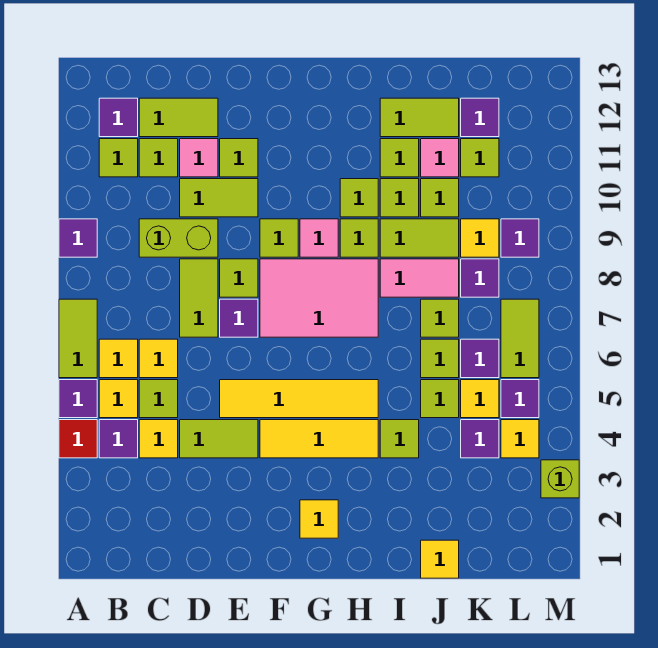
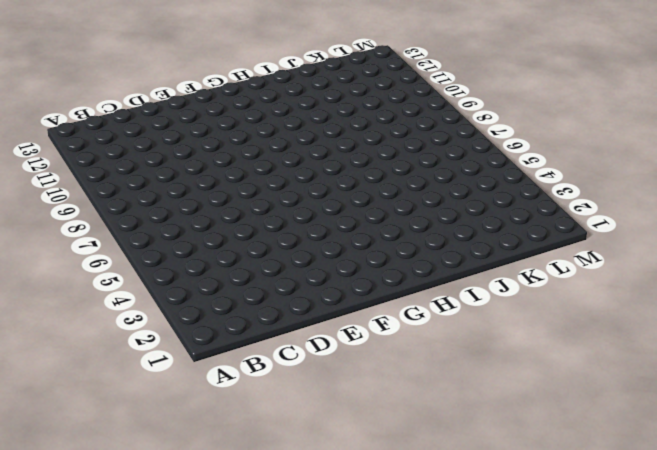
none -> red tile A4 level 1
none -> purple tile A5 level 1
none -> lime tile A6:A7 level 1
none -> purple tile A9 level 1

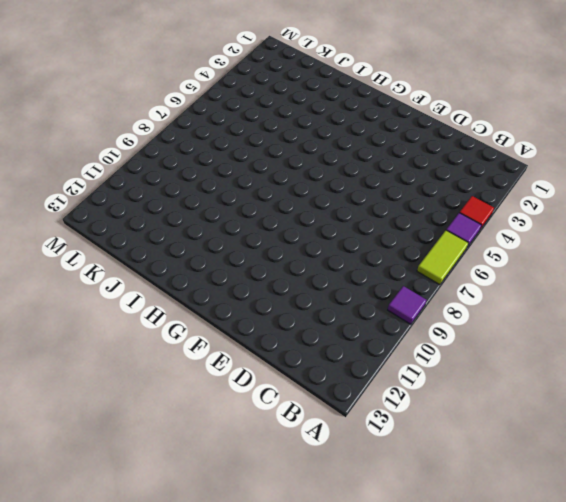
none -> purple tile B4 level 1
none -> yellow tile B5 level 1
none -> yellow tile B6 level 1
none -> lime tile B11 level 1

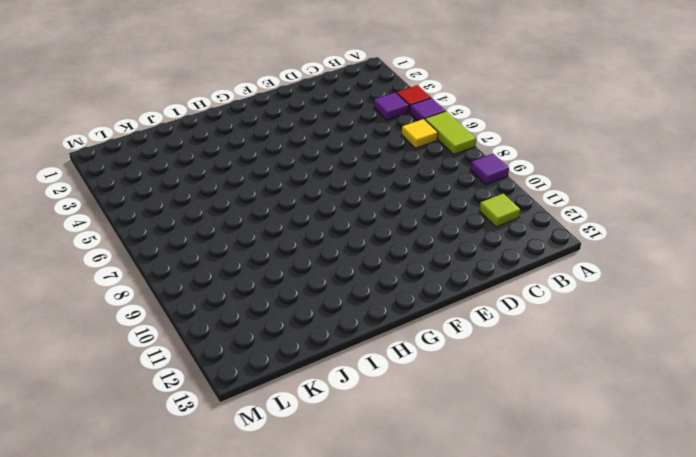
none -> yellow tile B5 level 1
none -> purple tile B12 level 1
none -> yellow tile C4 level 1
none -> lime tile C5 level 1

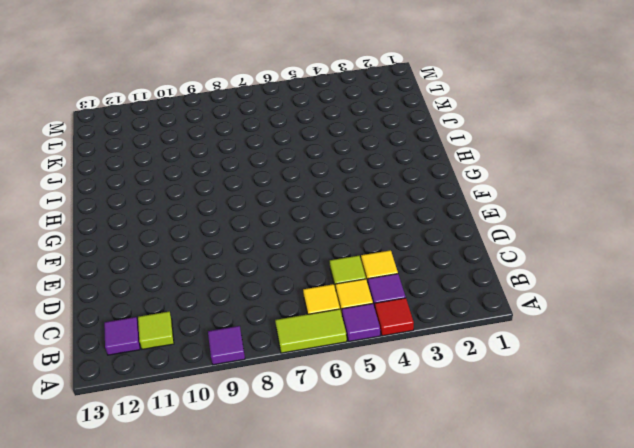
none -> yellow tile C6 level 1
none -> lime brick C9:D9 level 1
none -> lime tile C11 level 1
none -> lime tile C12:D12 level 1

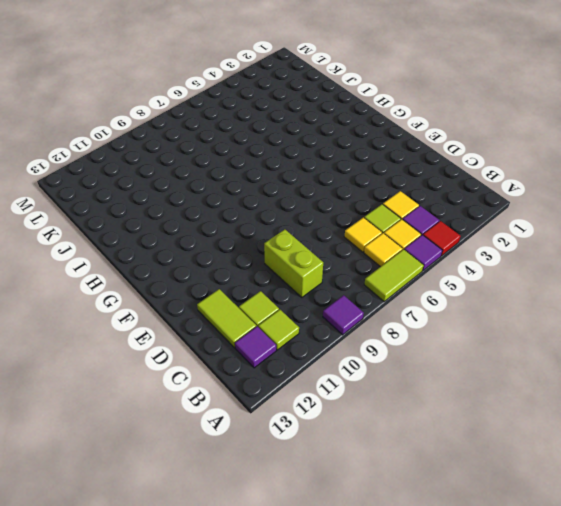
none -> lime tile D4:E4 level 1
none -> lime tile D7:D8 level 1
none -> lime tile D10:E10 level 1
none -> pink tile D11 level 1

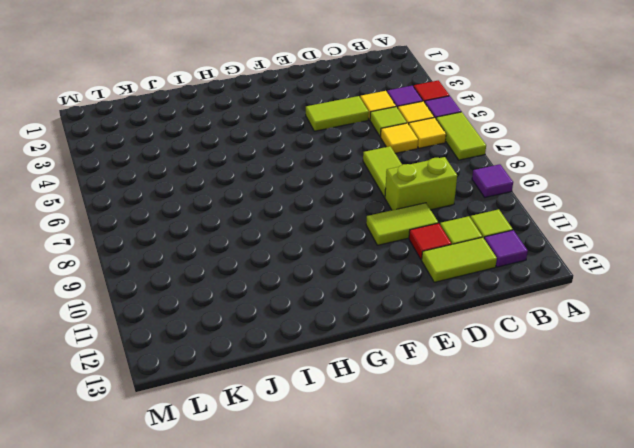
red tile D11 level 1 -> pink tile D11 level 1
none -> yellow tile E5:H5 level 1
none -> purple tile E7 level 1
none -> lime tile E8 level 1
none -> lime tile E11 level 1

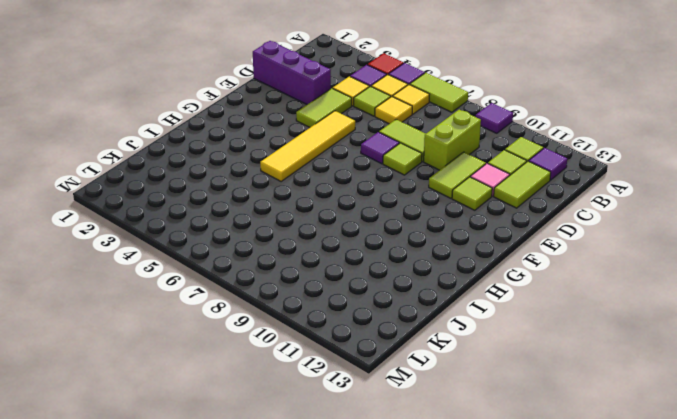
purple brick D1:D3 level 1 -> none
none -> yellow tile F4:H4 level 1
none -> pink tile F7:H8 level 1
none -> lime tile F9 level 1
none -> yellow tile G2 level 1

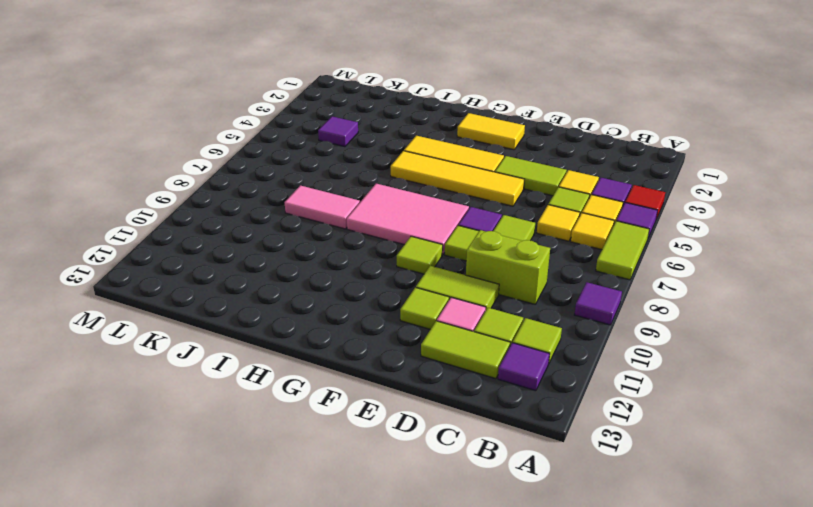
yellow tile F2:G2 level 1 -> yellow tile G2 level 1
none -> pink tile G9 level 1
none -> lime tile H9 level 1
none -> lime tile H10 level 1
none -> lime tile I4 level 1

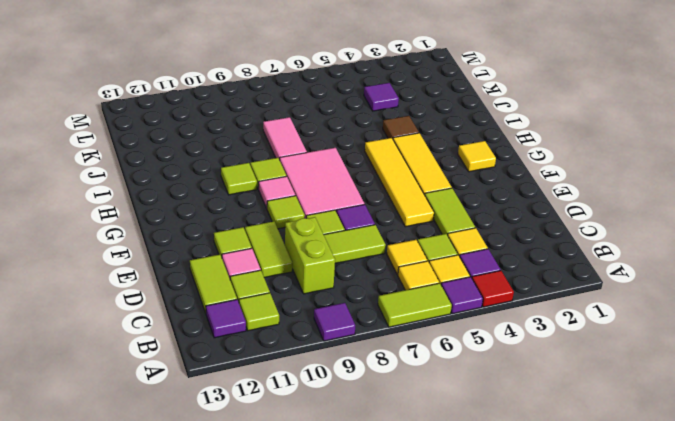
brown tile I4 level 1 -> lime tile I4 level 1
none -> lime tile I9:J9 level 1
none -> lime tile I10 level 1
none -> lime tile I11 level 1
none -> lime tile I12:J12 level 1

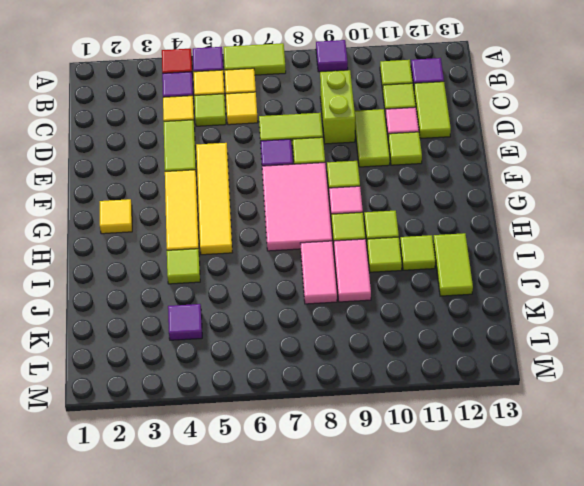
pink tile I9:J9 level 1 -> lime tile I9:J9 level 1
none -> yellow tile J1 level 1
none -> lime tile J5 level 1
none -> lime tile J6 level 1
none -> lime tile J7 level 1

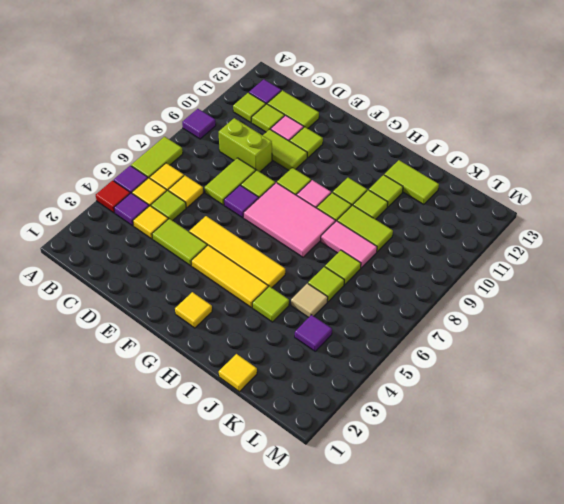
tan tile J5 level 1 -> lime tile J5 level 1
none -> lime tile J10 level 1
none -> pink tile J11 level 1
none -> yellow tile K5 level 1
none -> purple tile K6 level 1

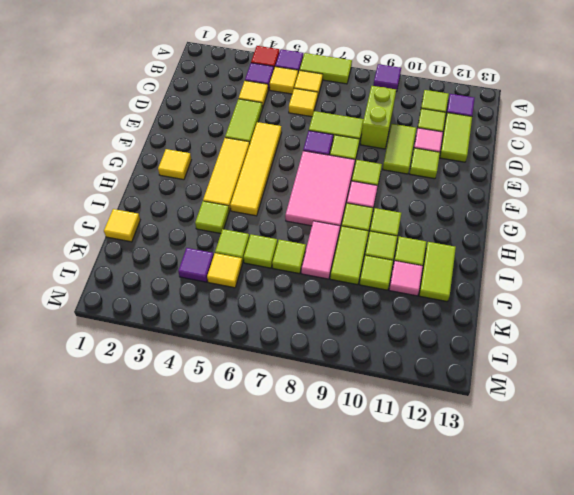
none -> lime tile C5 level 1
none -> purple tile K6 level 1
none -> purple tile K8 level 1
none -> yellow tile K9 level 1

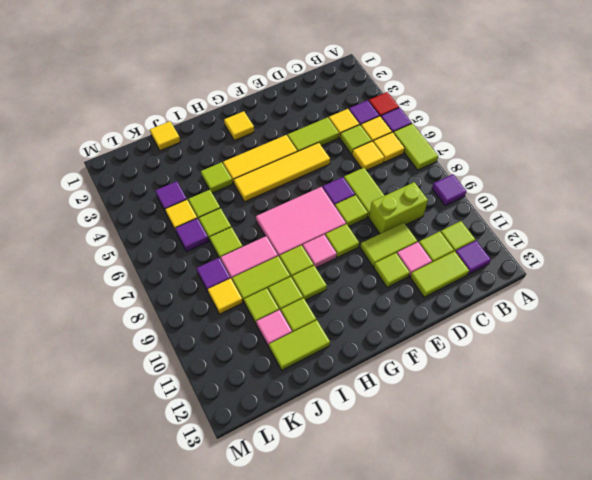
none -> lime tile K11 level 1
none -> purple tile K12 level 1
none -> yellow tile L4 level 1
none -> purple tile L5 level 1

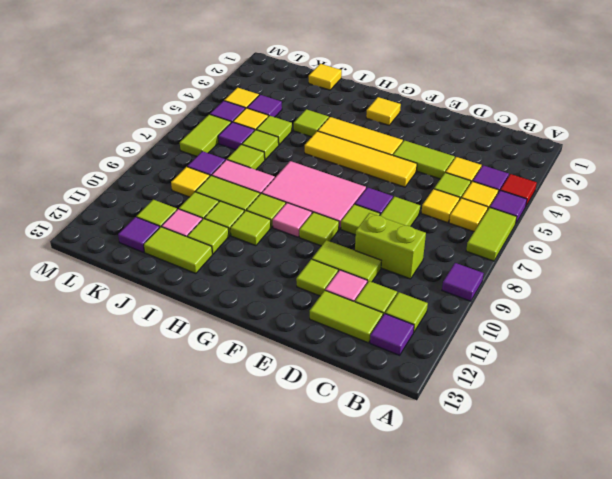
none -> purple tile L9 level 1
none -> lime brick M3 level 1

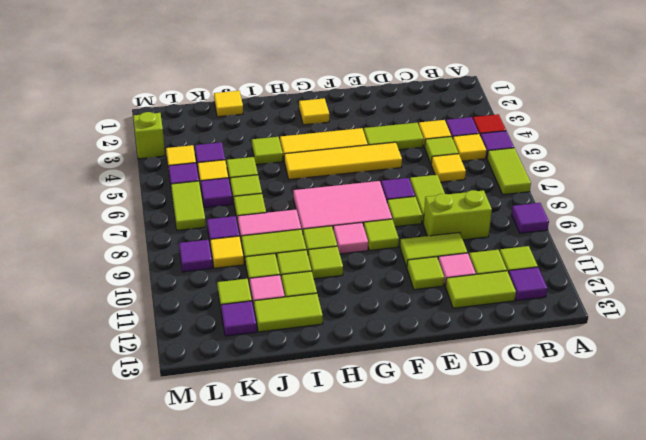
none -> yellow tile B6 level 1

